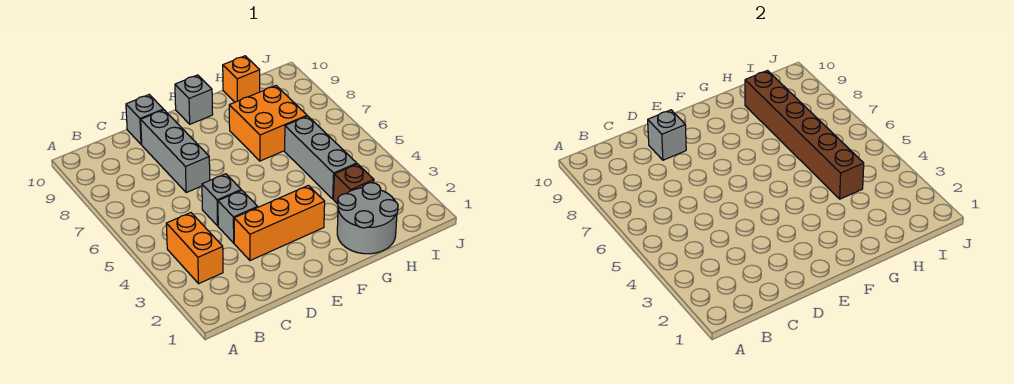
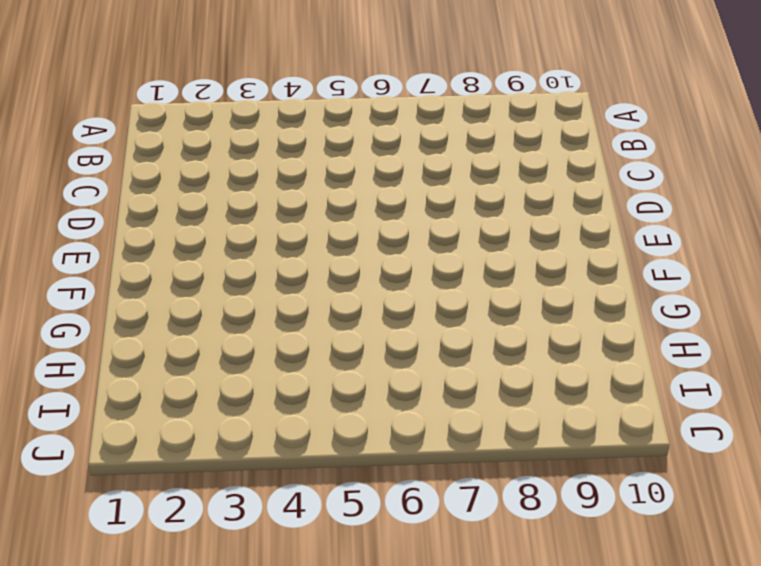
none -> orange brick B3:B4 level 1
none -> orange brick D3:F3 level 1
none -> grey brick D4 level 1

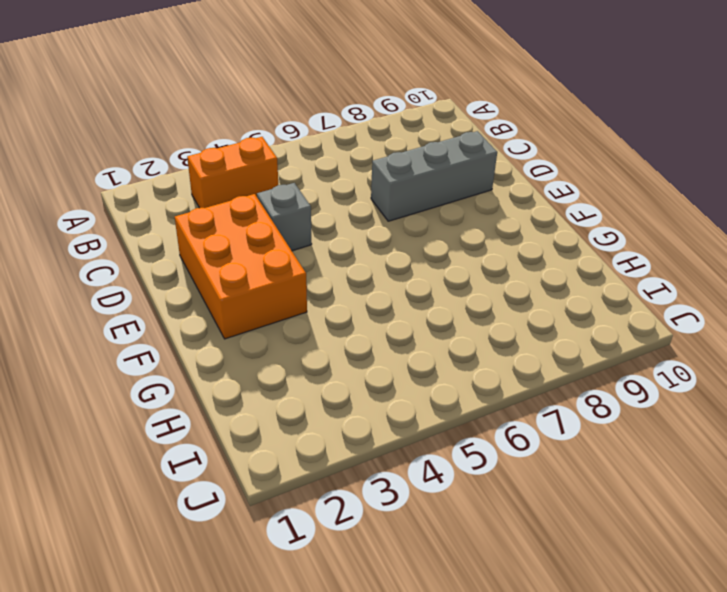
orange brick D2:F3 level 1 -> orange brick D3:F3 level 1
none -> grey brick D5 level 1
none -> grey brick D10 level 1
none -> grey brick F10 level 1

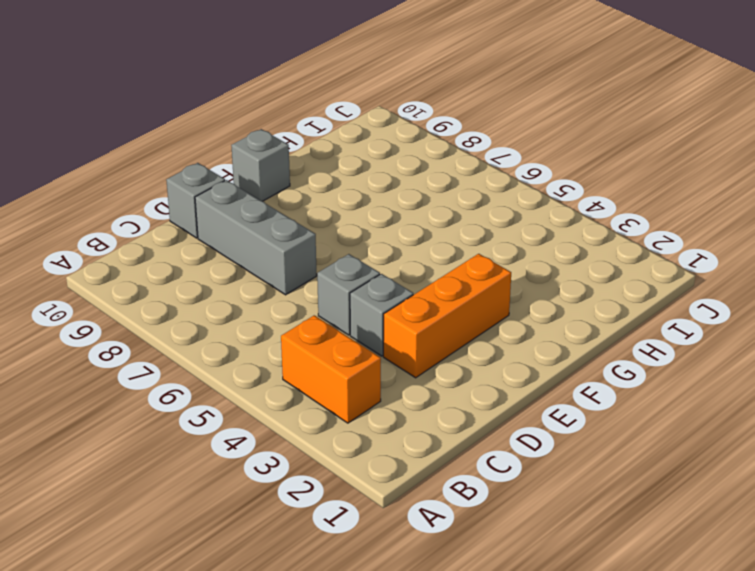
none -> grey round brick G1:H2 level 1
none -> orange brick G7:H8 level 1
none -> brown brick H3 level 1

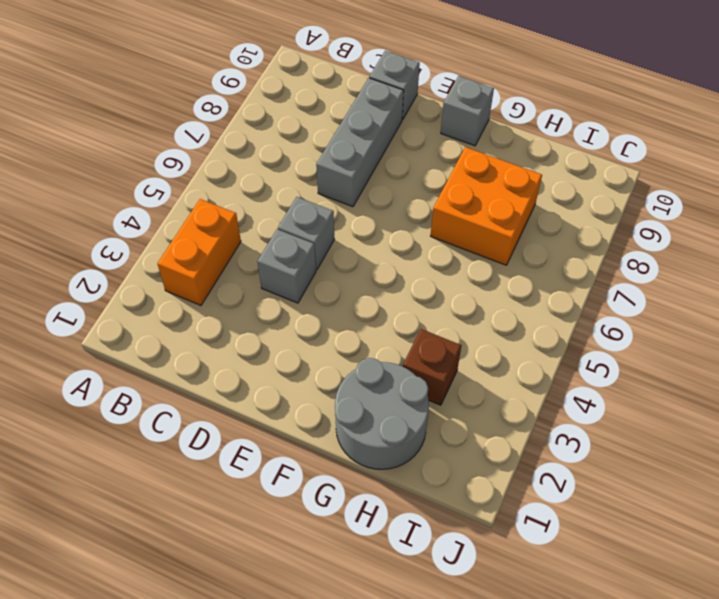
none -> orange brick D3:F3 level 1
none -> grey brick H4:H6 level 1
none -> orange brick H10 level 1

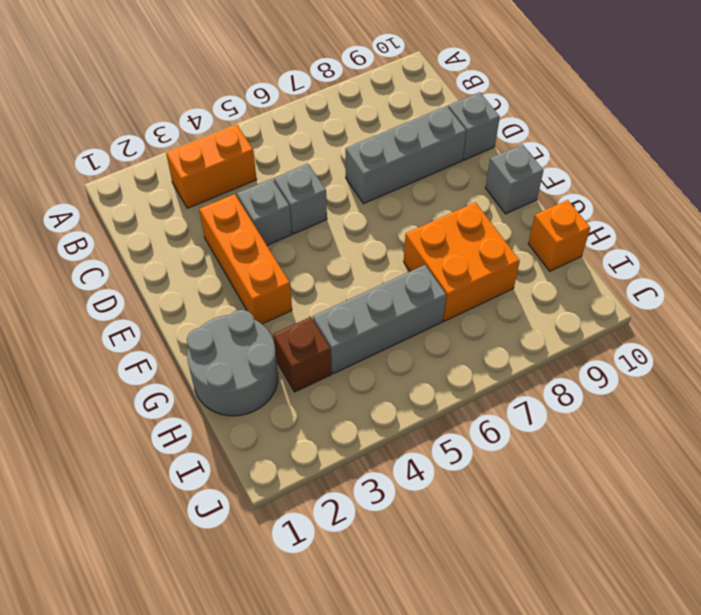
none -> grey brick D9 level 2
none -> brown brick H4:H9 level 2

